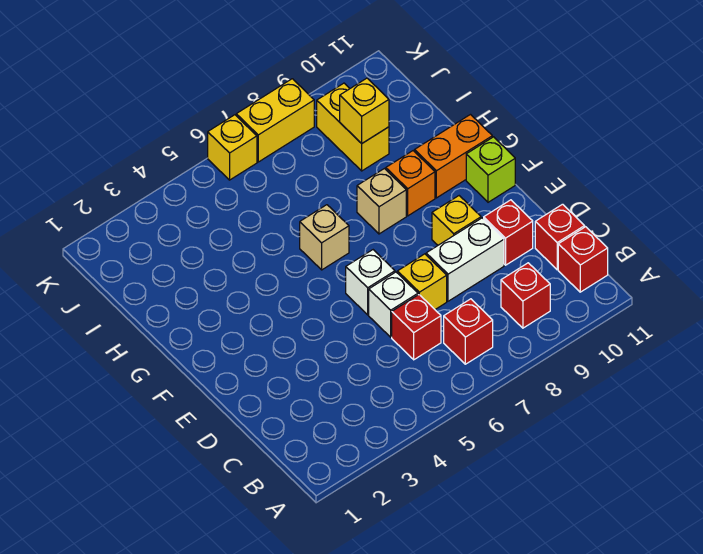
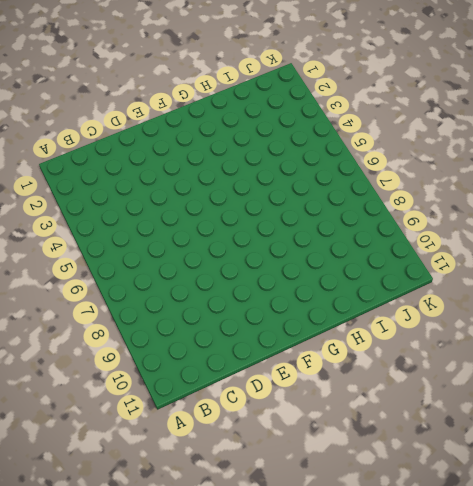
none -> red brick B7 level 1
none -> red brick B9 level 1
none -> red brick B11 level 1

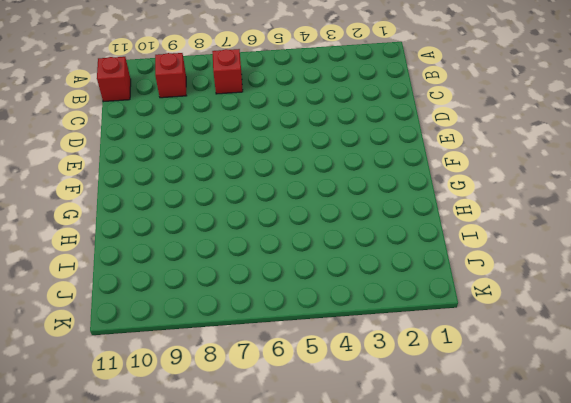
none -> red brick C6 level 1
none -> red brick C11 level 1
none -> white brick D6 level 1

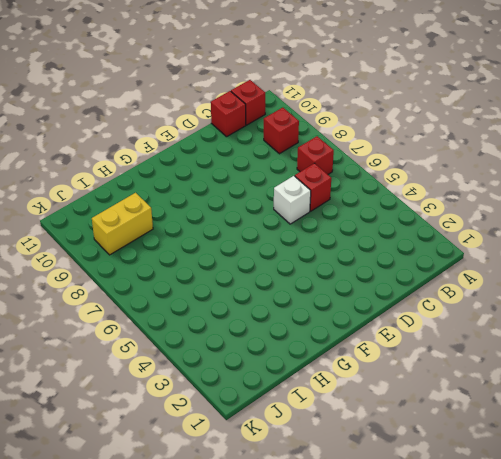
none -> yellow brick D7 level 1
none -> white brick D8:D9 level 1
none -> red brick D10 level 1

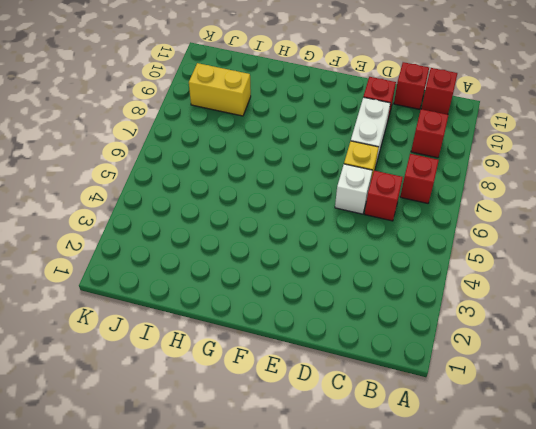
none -> white brick E6 level 1
none -> yellow brick E9 level 1
none -> lime brick F11 level 1

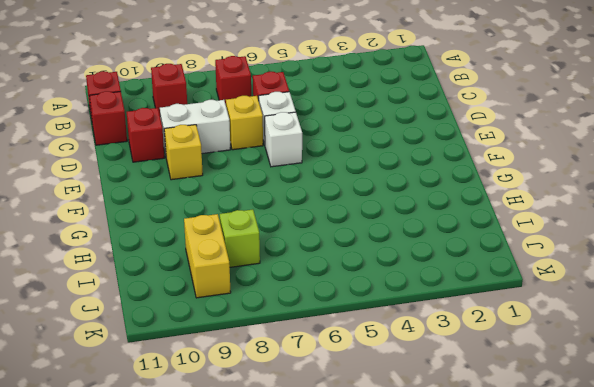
lime brick I8 level 1 -> lime brick F11 level 1
none -> tan brick G6 level 1
none -> tan brick G8 level 1
none -> orange brick G9 level 1

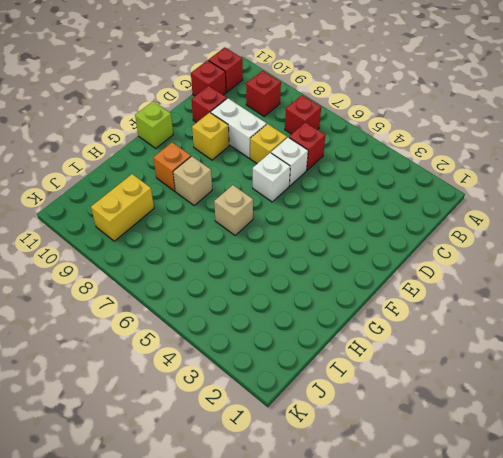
none -> orange brick G10:G11 level 1
none -> yellow brick K6 level 1
none -> yellow brick K7:K8 level 1

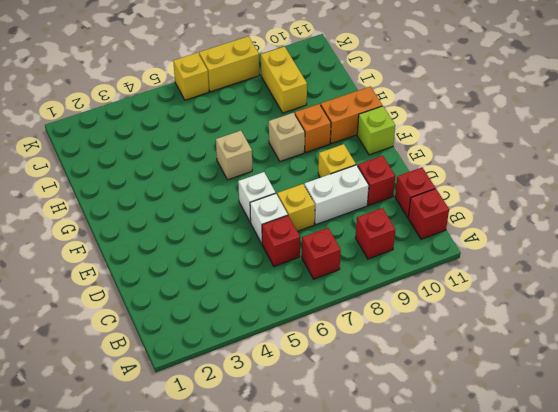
none -> yellow brick I9 level 2

